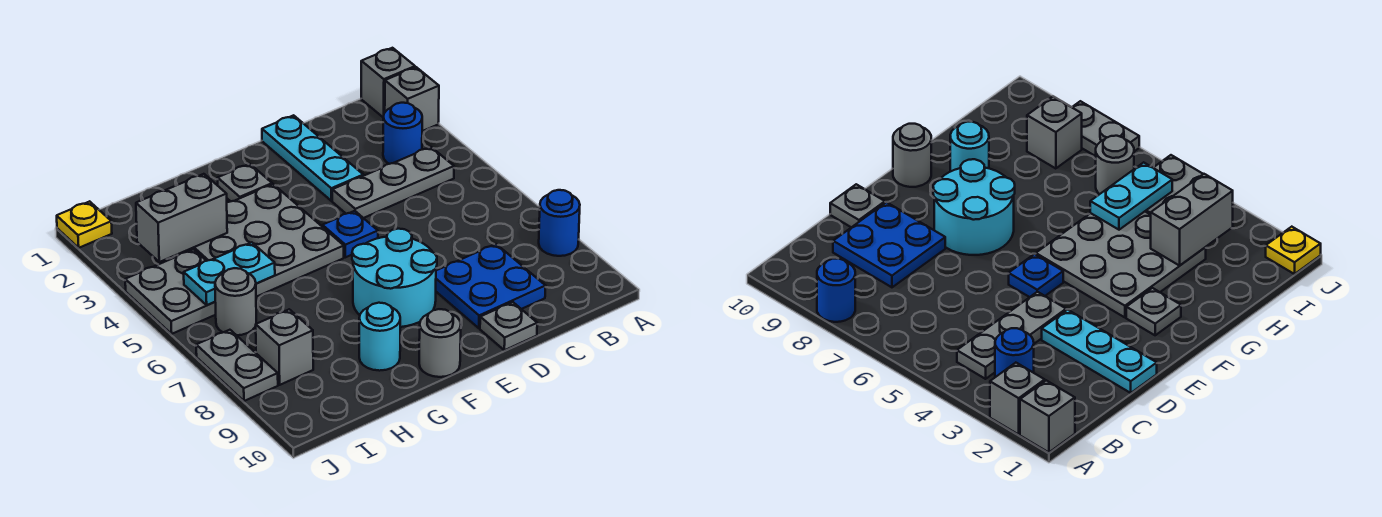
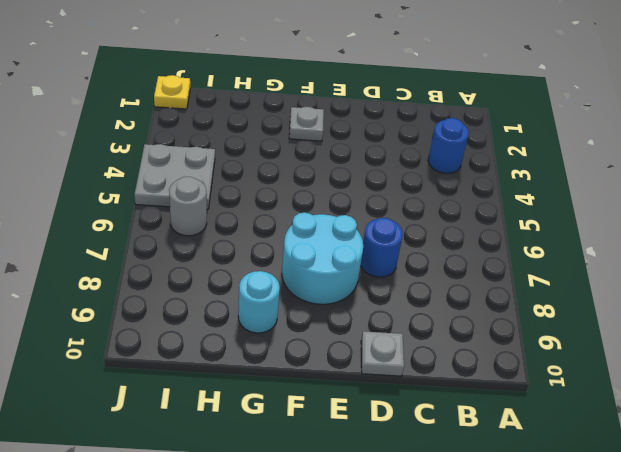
blue round brick D7 level 1 -> blue round brick A8 level 1
none -> grey brick A1 level 1
none -> grey brick A2 level 1
none -> grey plate B4:D4 level 1

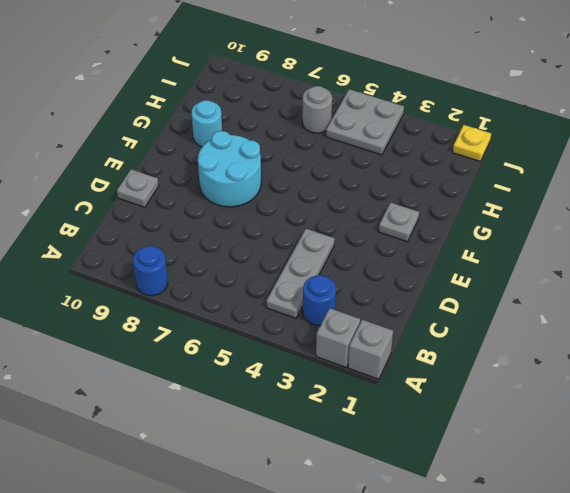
none -> blue plate C8:D9 level 1
none -> cyan plate D1:D3 level 1
none -> blue plate E5 level 1

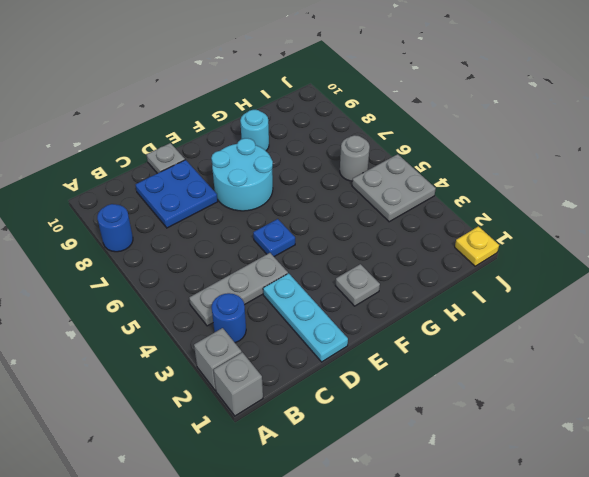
none -> grey plate F3:H5 level 1
none -> grey round brick F10 level 1
none -> grey brick I8 level 1

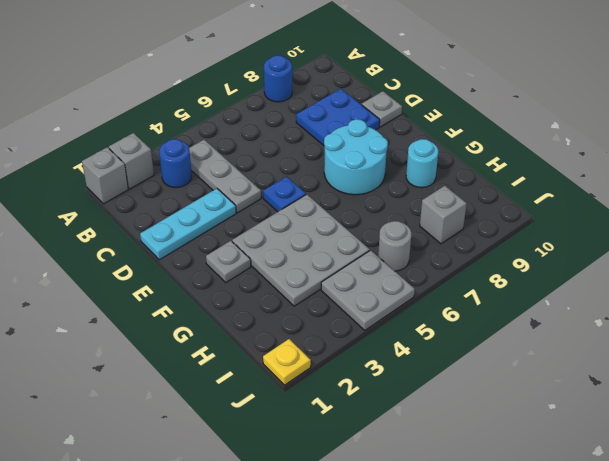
none -> grey round brick F10 level 1
none -> grey plate J7:J8 level 1
none -> grey brick H3:I3 level 2

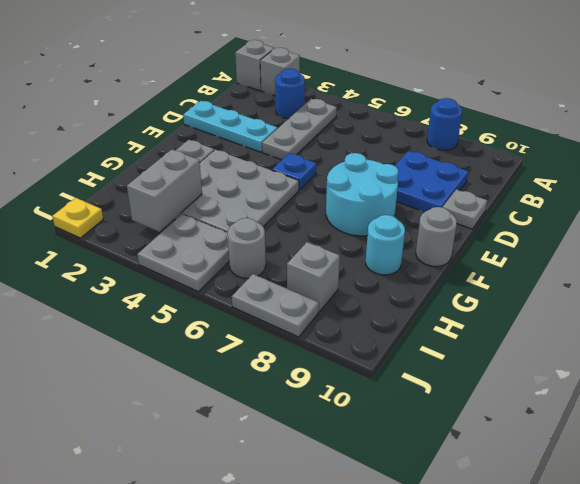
none -> cyan plate H5:I5 level 2

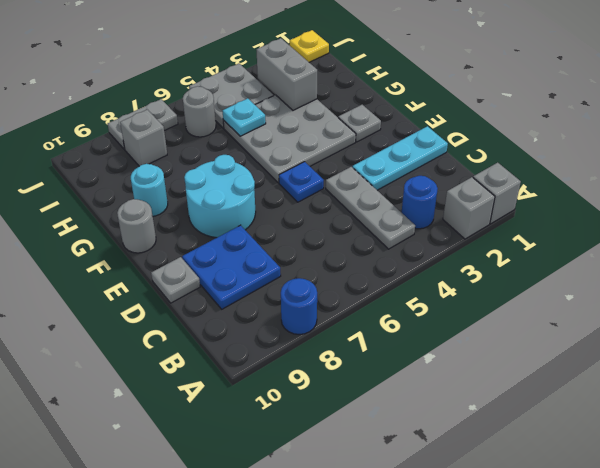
cyan plate H5 level 2 -> cyan plate H5:I5 level 2

